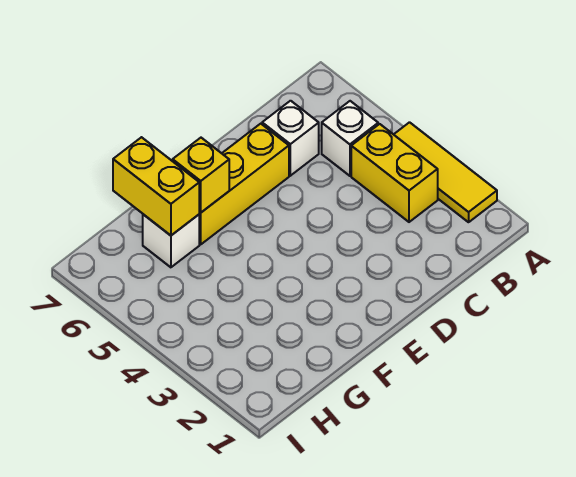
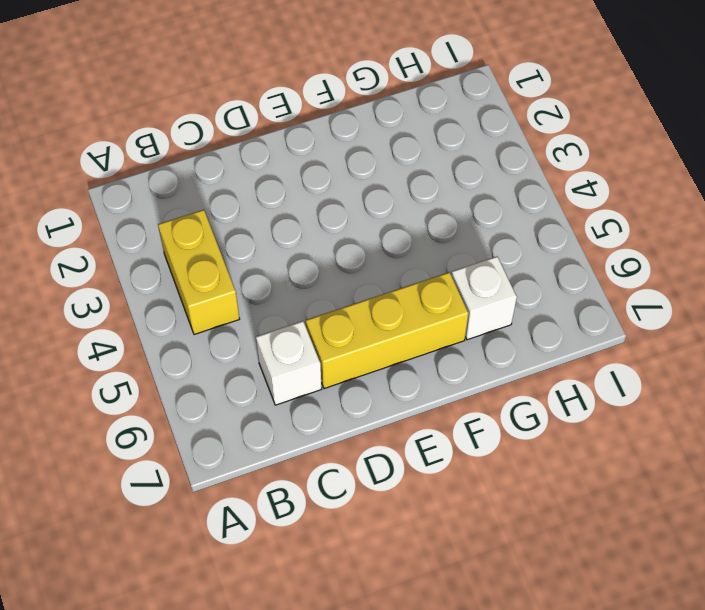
none -> yellow tile A2:A4 level 1
none -> white brick B5 level 1

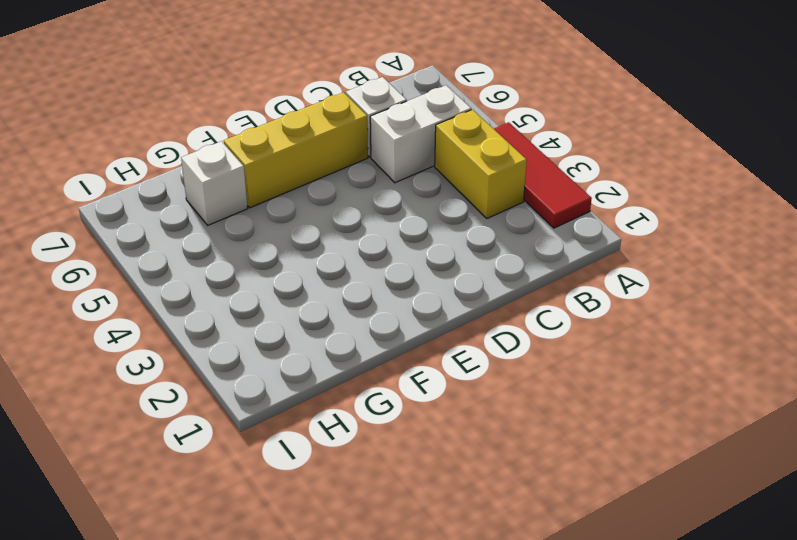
red tile A2:A4 level 1 -> yellow tile A2:A4 level 1
white brick B5:C5 level 1 -> white brick B5 level 1
none -> yellow brick F6 level 2
none -> yellow brick G6:G7 level 2

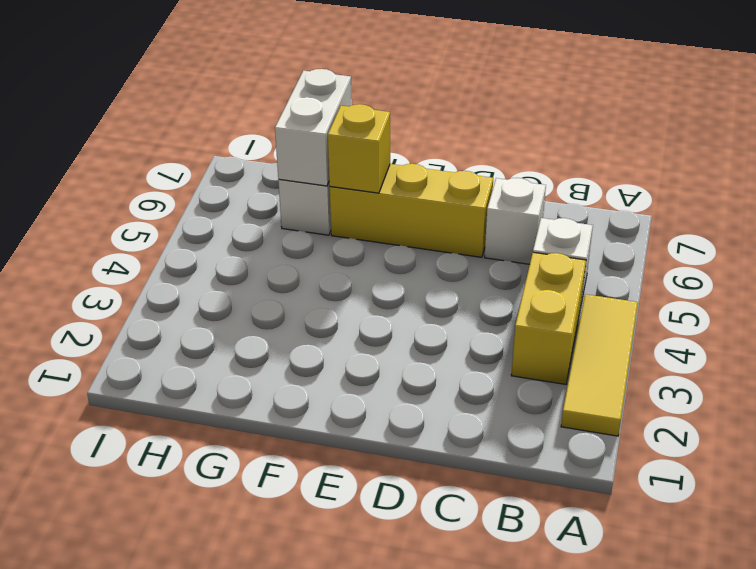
white brick G6:G7 level 2 -> yellow brick G6:G7 level 2

